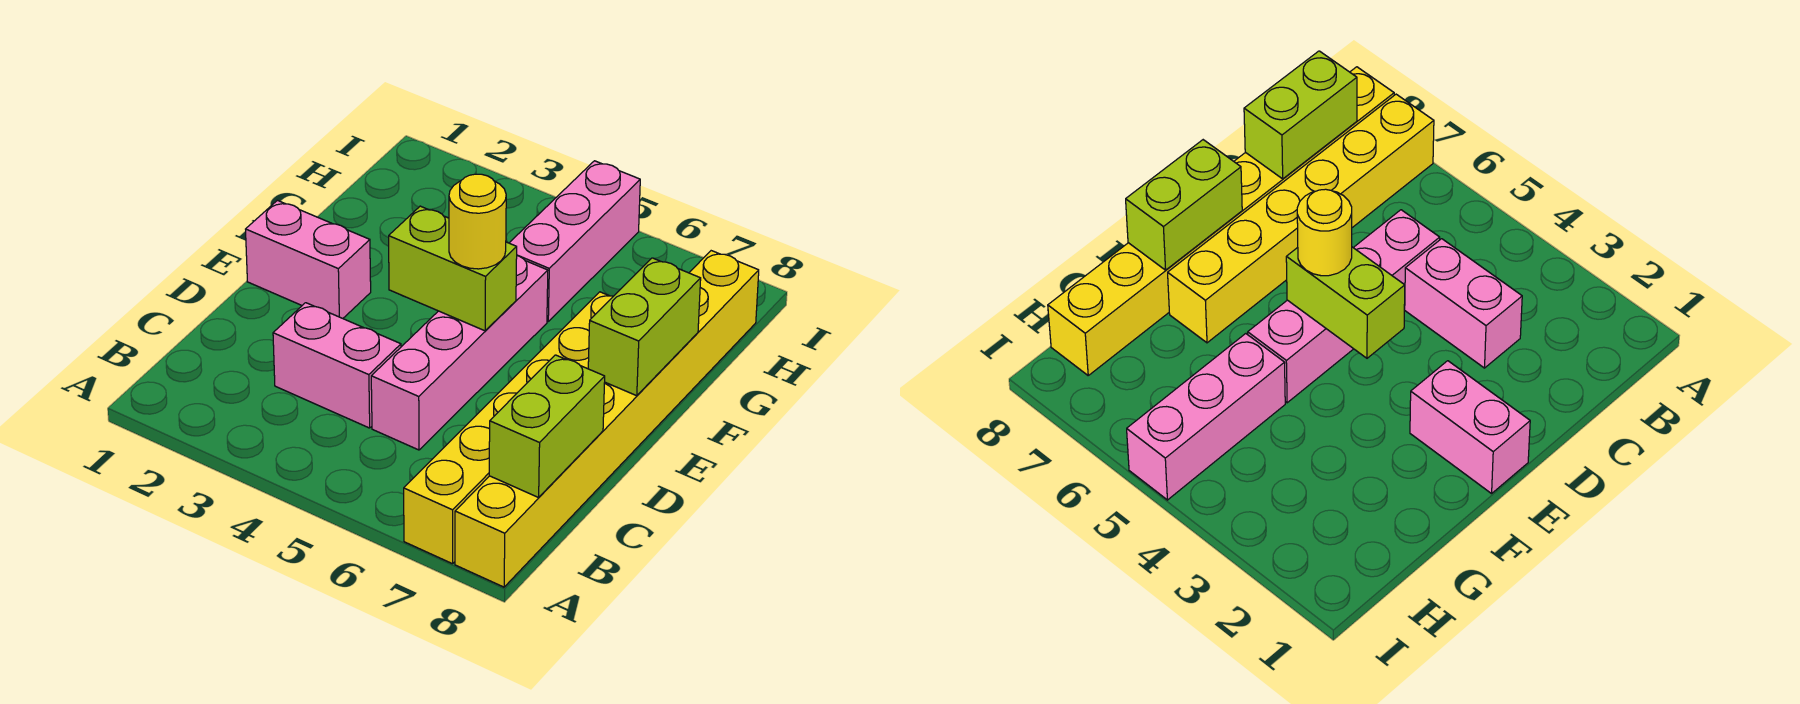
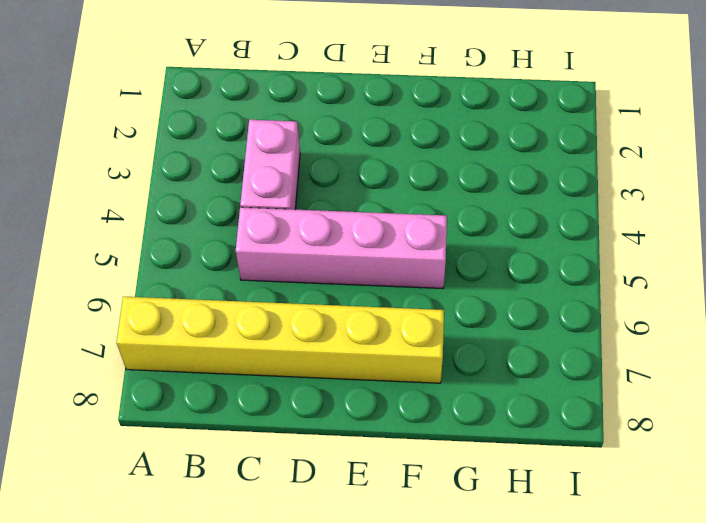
none -> yellow brick A8:H8 level 1
none -> pink brick E1:E2 level 1

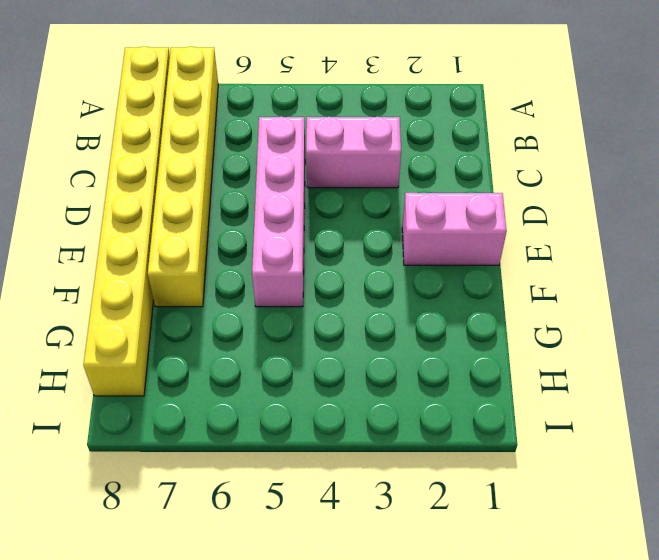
none -> pink brick G5:I5 level 1
none -> lime brick B8:C8 level 2

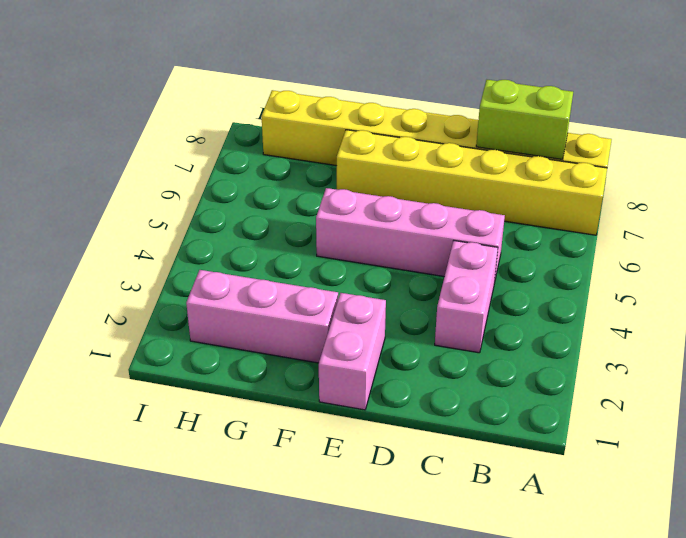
pink brick F2:H2 level 1 -> pink brick G5:I5 level 1
none -> lime brick E4:E5 level 2
none -> lime brick E8:F8 level 2

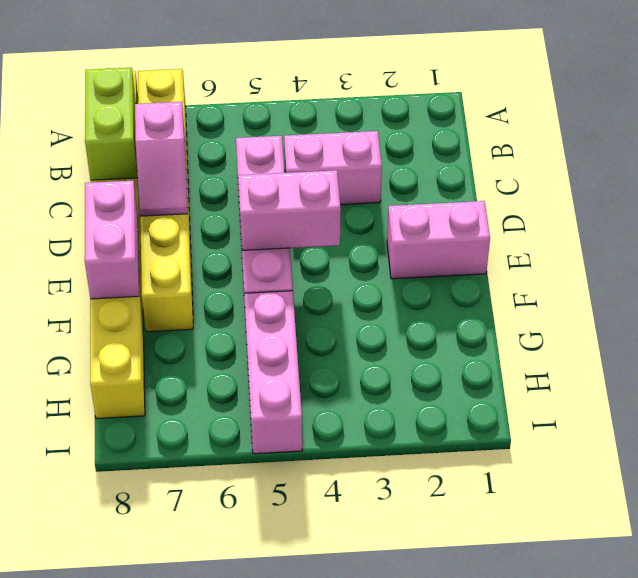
pink slope C7:D7 level 2 top C -> none
pink brick E4:E5 level 2 -> lime brick E4:E5 level 2
pink brick E8:F8 level 2 -> lime brick E8:F8 level 2
none -> yellow round brick E5 level 3

